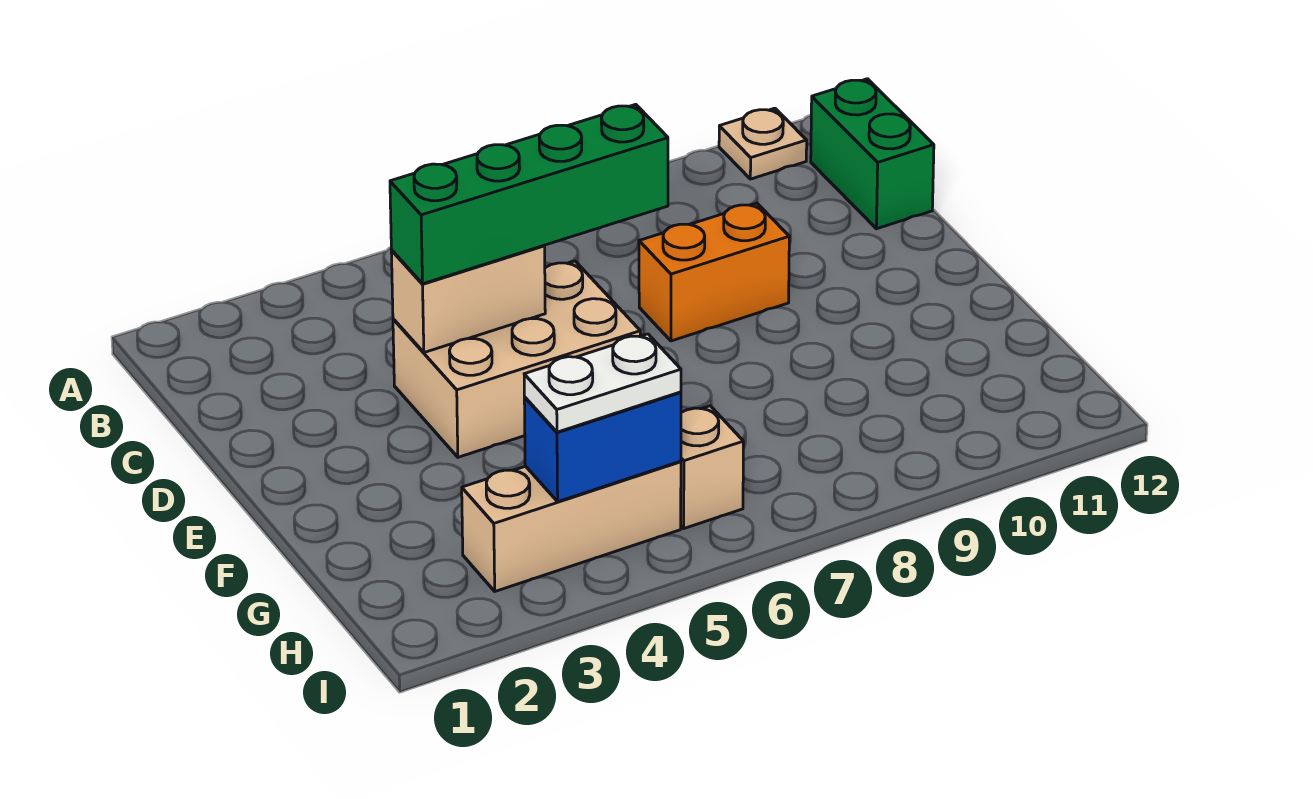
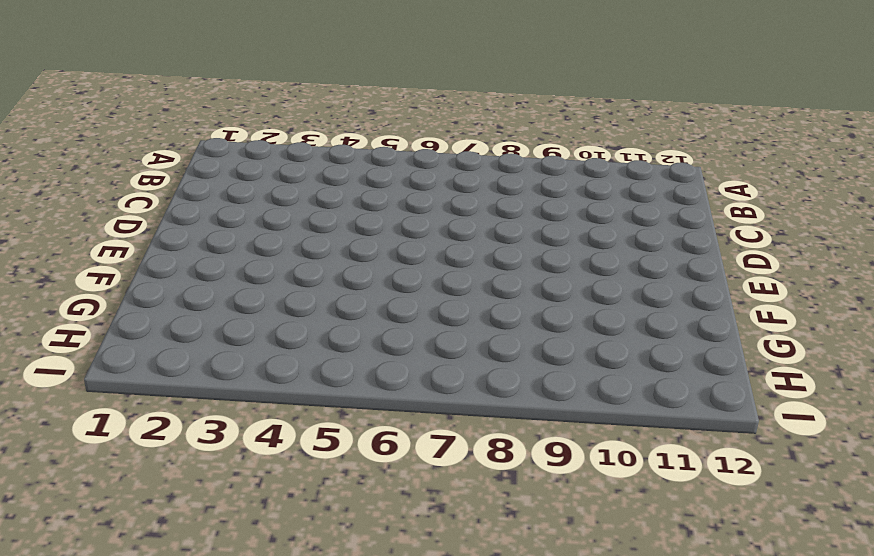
none -> tan plate A11 level 1
none -> green brick B12:C12 level 1

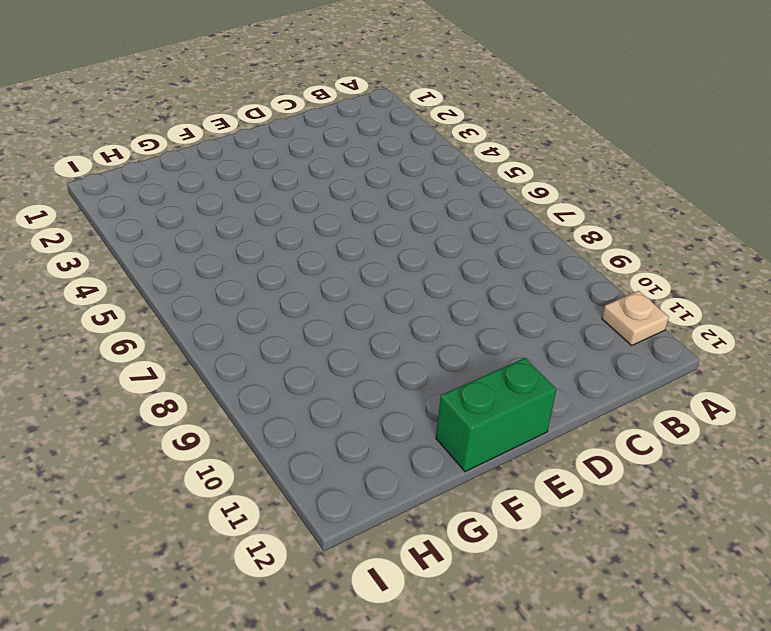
green brick E12:F12 level 1 -> green brick B12:C12 level 1
none -> tan brick D4:E6 level 1
none -> orange brick D8:D9 level 1

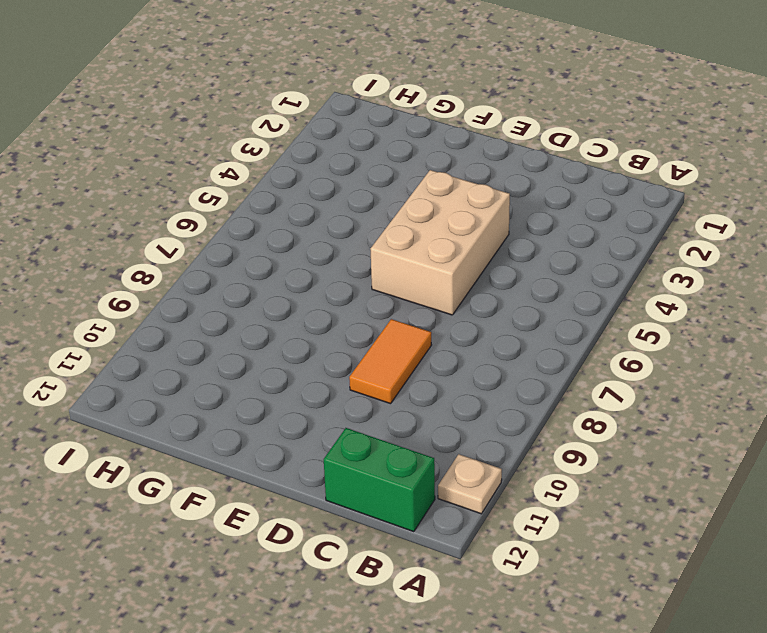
orange tile D8:D9 level 1 -> orange brick D8:D9 level 1
none -> tan brick H3:H5 level 1
none -> tan brick H6 level 1

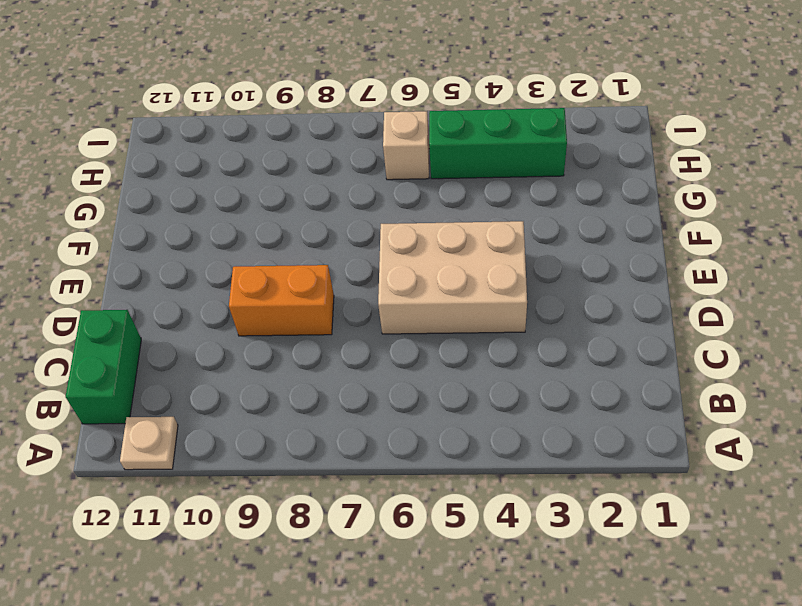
green brick H3:H5 level 1 -> tan brick H3:H5 level 1
none -> tan brick D4:D5 level 2
none -> blue brick H4:H5 level 2

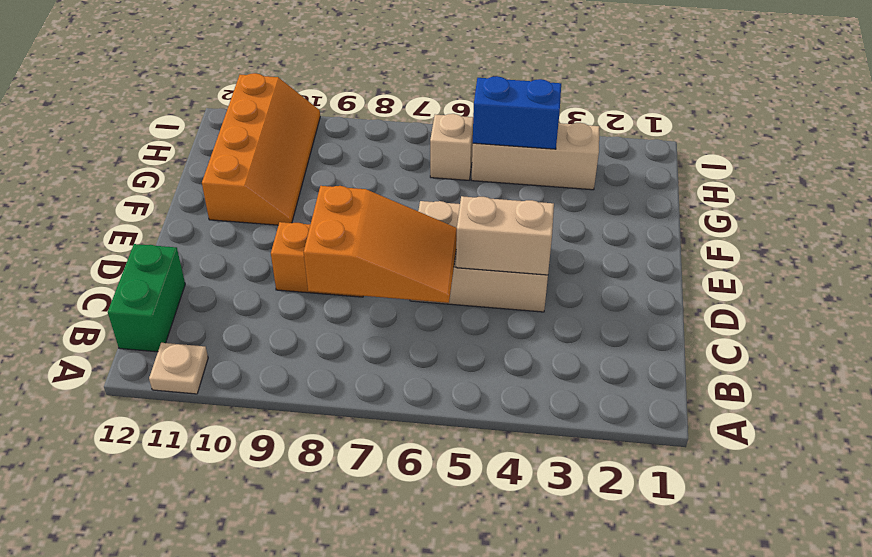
orange slope C6:D8 level 2 top 8 -> none
orange slope F10:I11 level 1 top 11 -> none
none -> green brick D4:D7 level 3
none -> white plate H4:H5 level 3

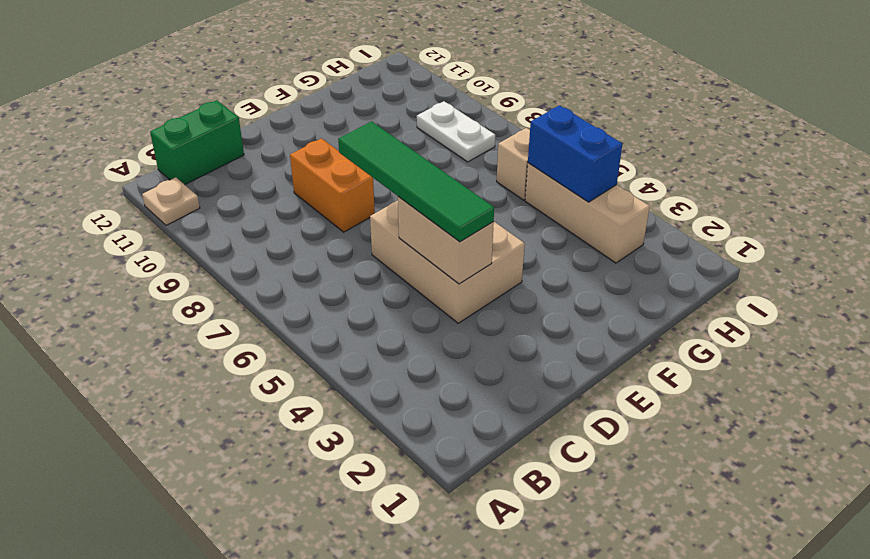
green tile D4:D7 level 3 -> green brick D4:D7 level 3
white plate H8:H9 level 1 -> white plate H4:H5 level 3

